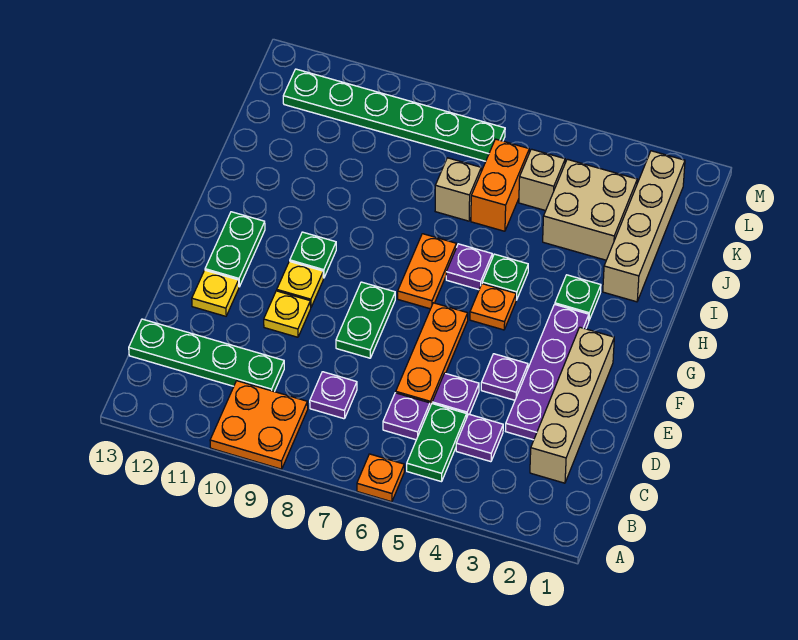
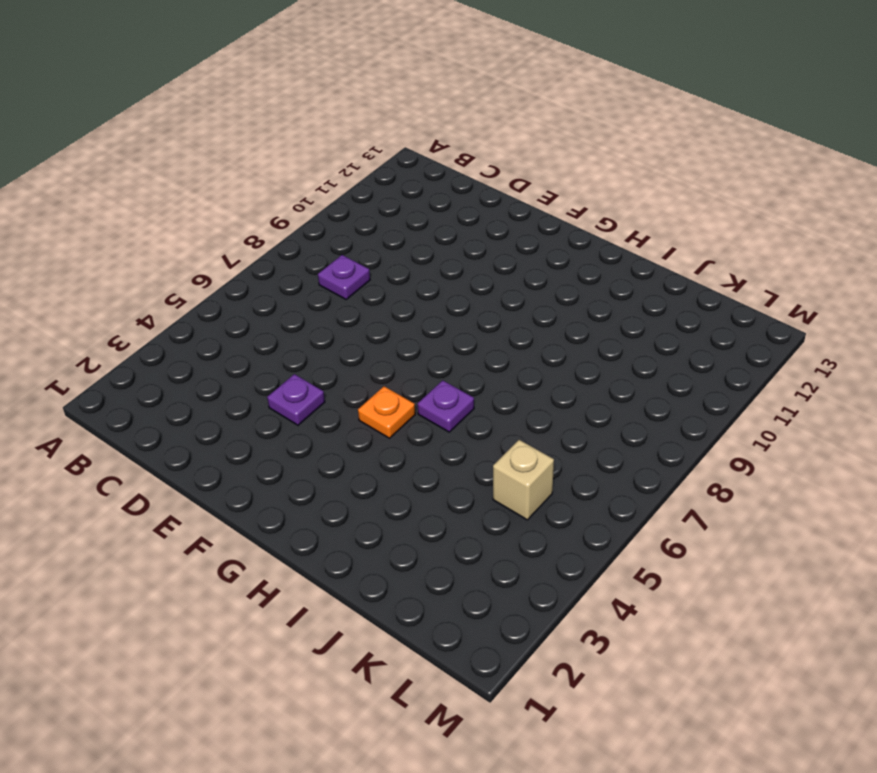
none -> orange plate A6 level 1
none -> orange plate A9:B10 level 1
none -> green plate B5:C5 level 1

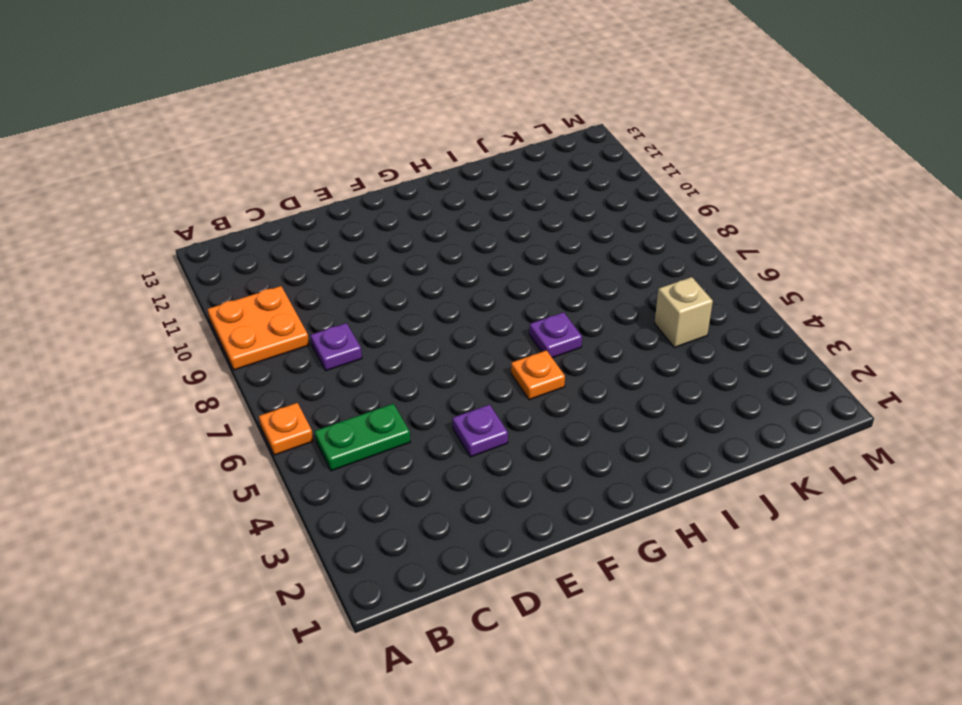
none -> tan brick C2:F2 level 1
none -> purple plate C4 level 1
none -> purple plate C6 level 1

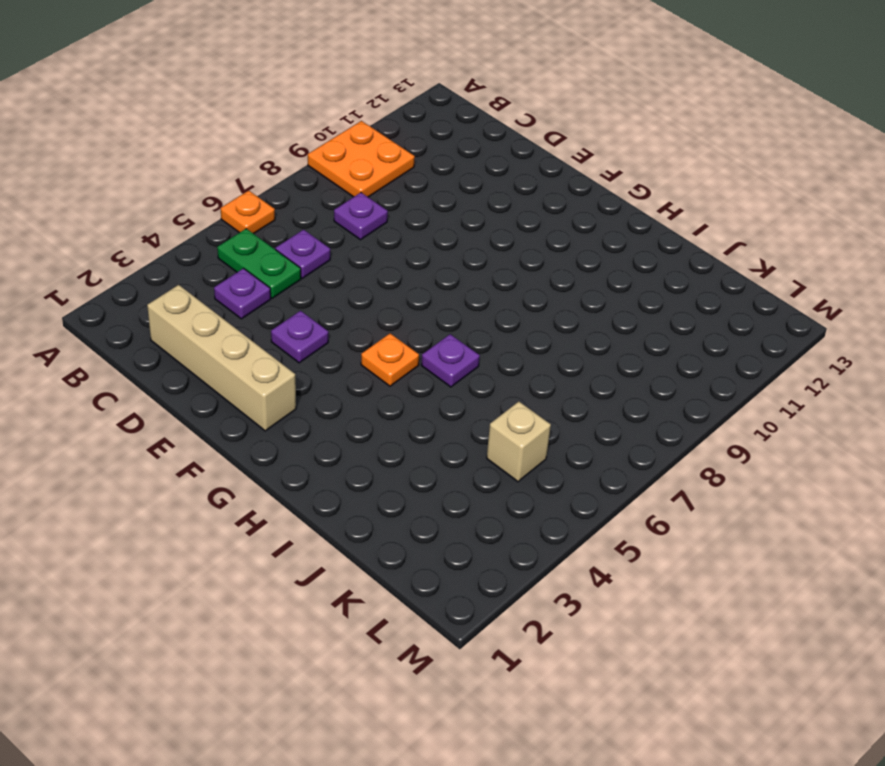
none -> green plate C10:C13 level 1
none -> purple plate D3:G3 level 1
none -> purple plate D5 level 1

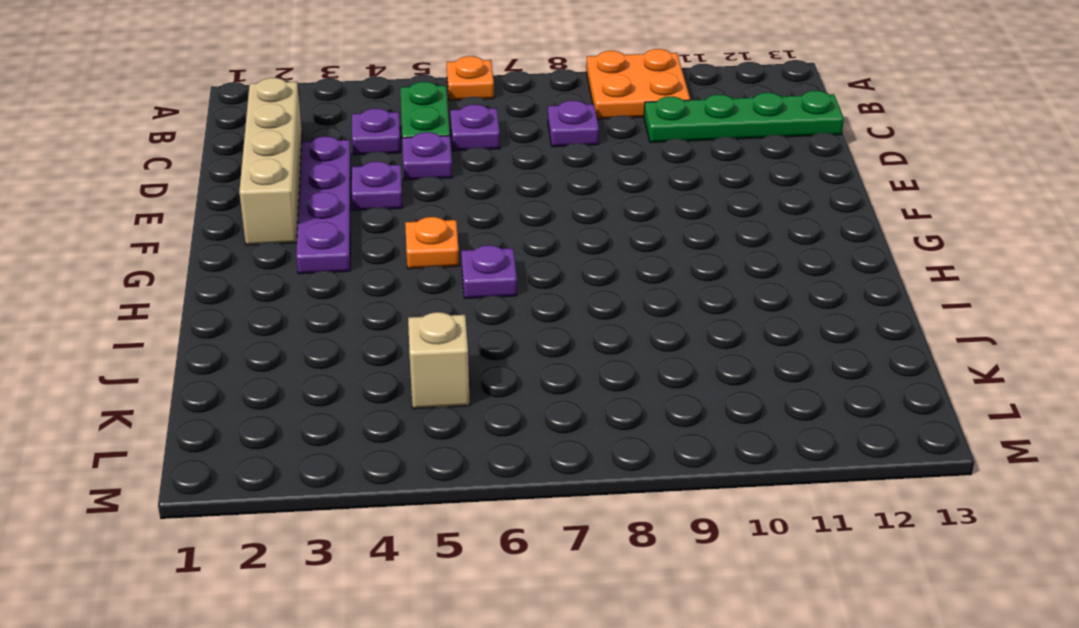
none -> orange plate D6:F6 level 1
none -> green plate E8:F8 level 1
none -> yellow plate E10 level 1

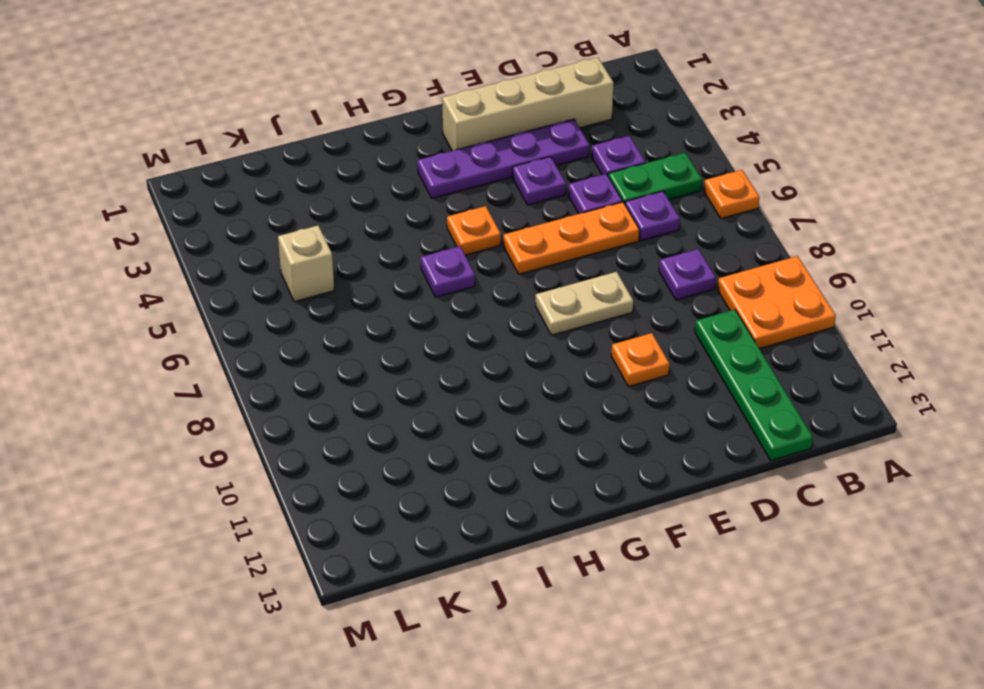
tan plate E8:F8 level 1 -> green plate E8:F8 level 1
orange plate E10 level 1 -> yellow plate E10 level 1
none -> yellow plate E12 level 1
none -> yellow plate F10 level 1
none -> green plate F12:G12 level 1

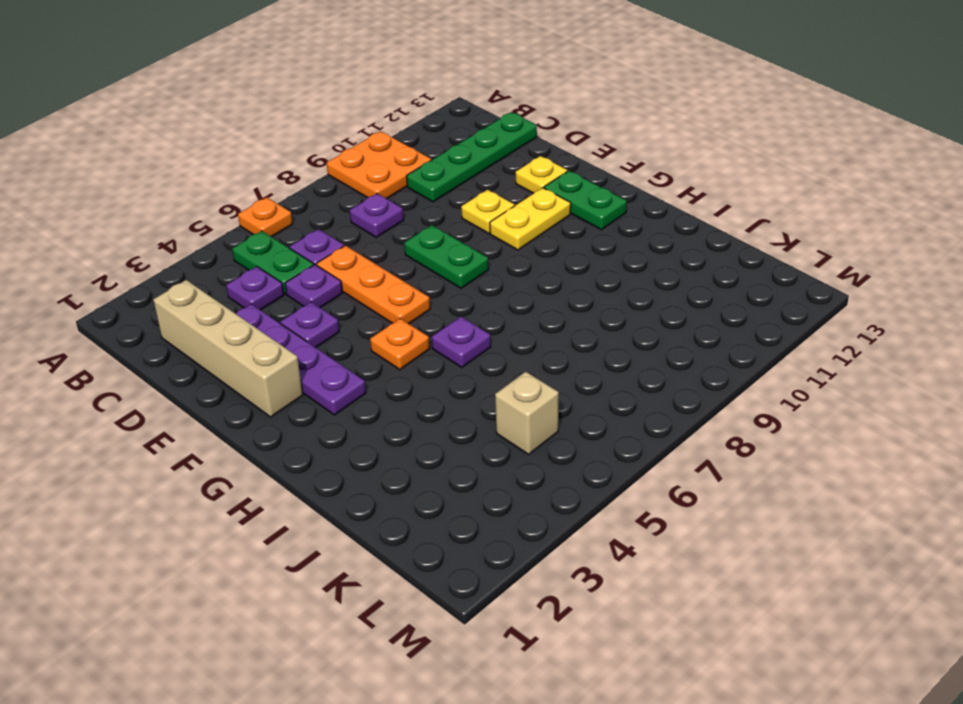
yellow plate F10:F11 level 1 -> yellow plate F10 level 1
none -> orange plate G7:H7 level 1
none -> green plate G10 level 1
none -> green plate H3 level 1

